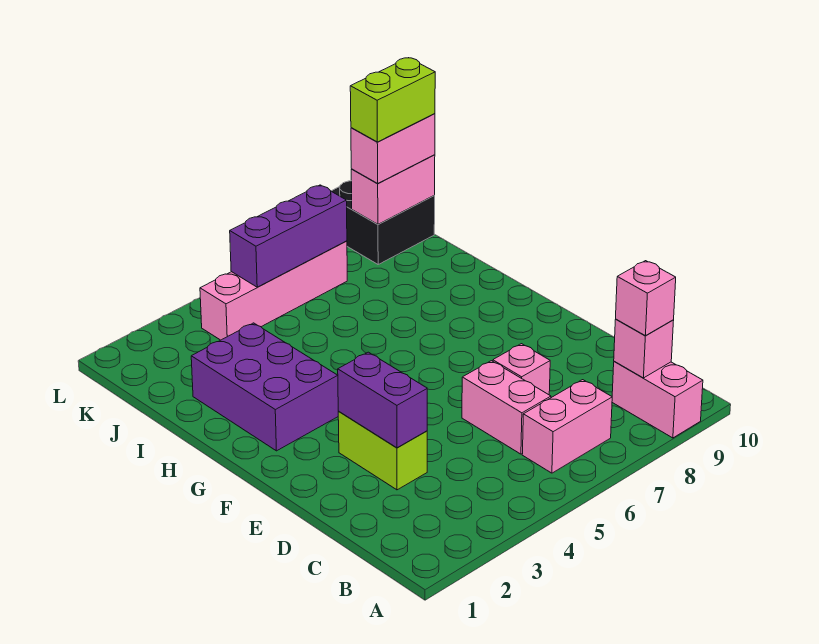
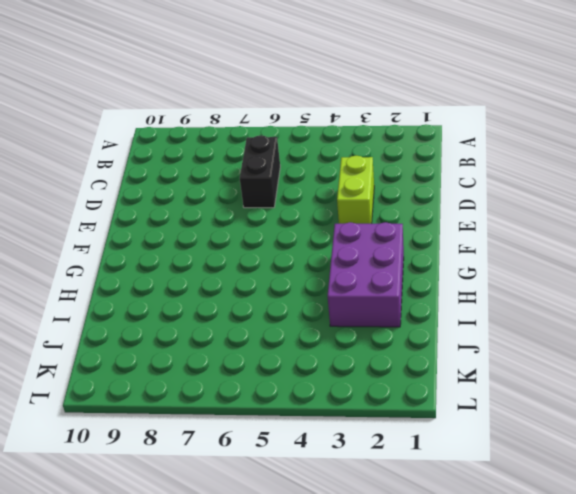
black brick C6:D6 level 1 -> pink brick C6:D6 level 1
none -> pink brick A9:B9 level 1
none -> pink brick B6:B7 level 1
none -> pink brick D7 level 1

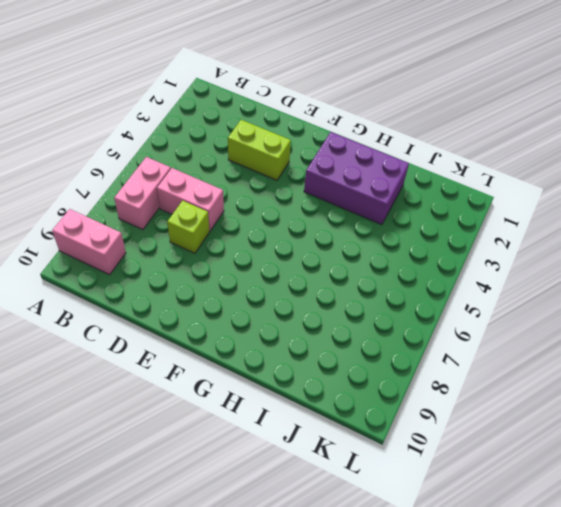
lime brick D7 level 1 -> pink brick D7 level 1
none -> pink brick K4:K7 level 1
none -> black brick K9:L10 level 1
none -> pink brick B9 level 2

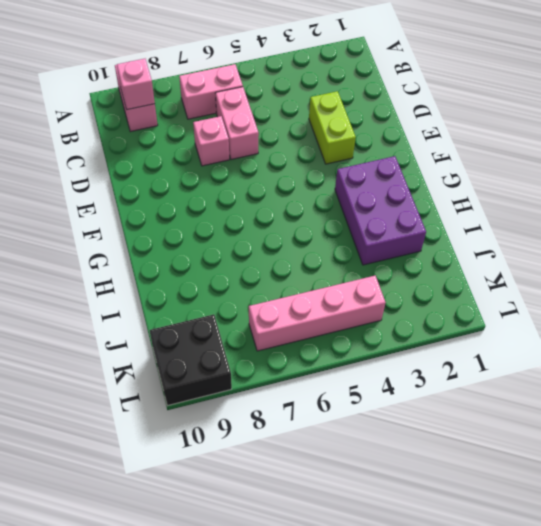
none -> purple brick D3:E3 level 2
none -> purple brick K5:K7 level 2
none -> pink brick K9:K10 level 2

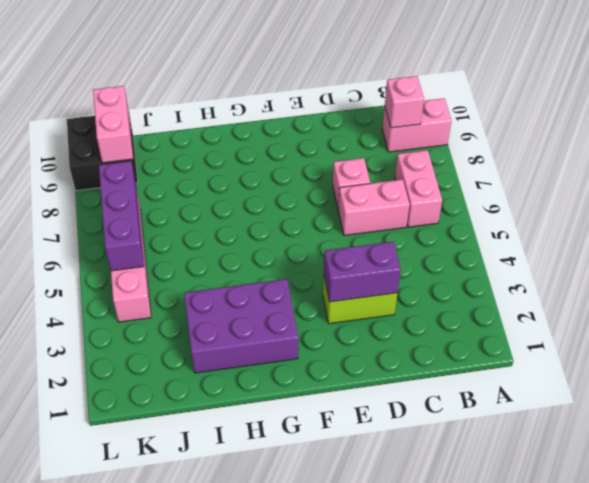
none -> pink brick B9 level 3
none -> pink brick K9:K10 level 3
none -> lime brick K9:K10 level 4

